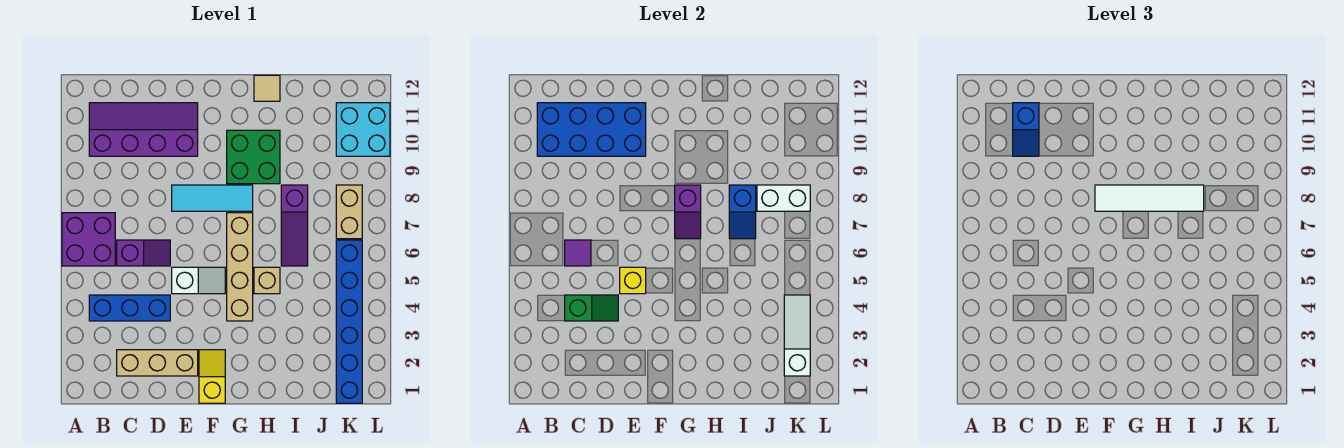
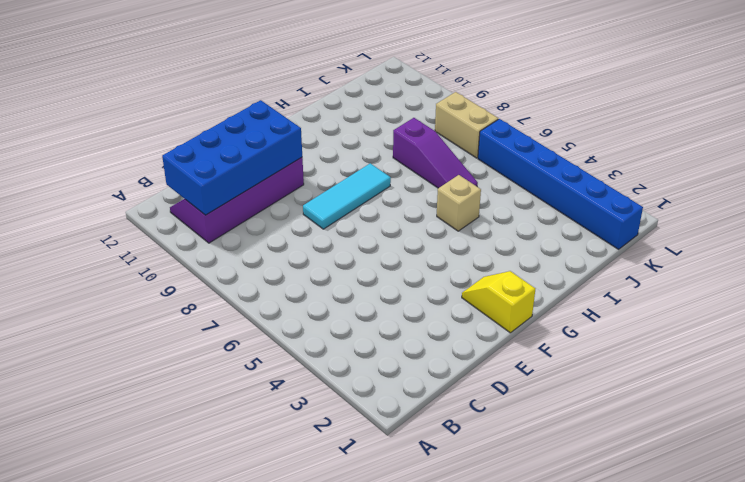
none -> purple brick A6:B7 level 1
none -> blue brick B4:D4 level 1
none -> tan brick C2:E2 level 1

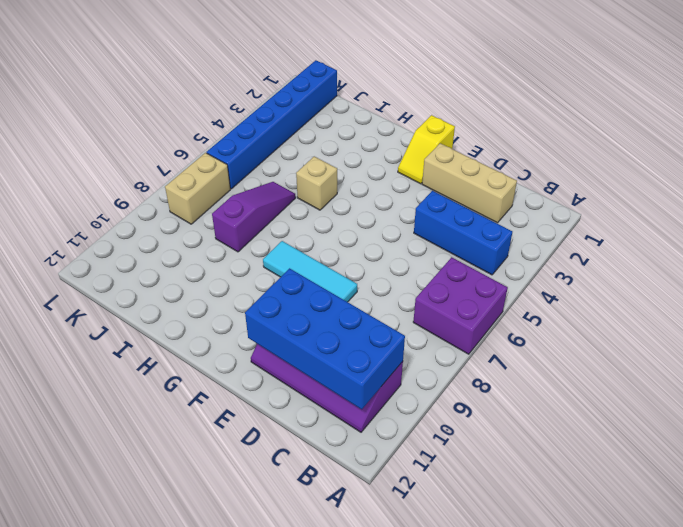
none -> purple slope C6:D6 level 1 top C
none -> white slope E5:F5 level 1 top E
none -> tan brick G4:G7 level 1

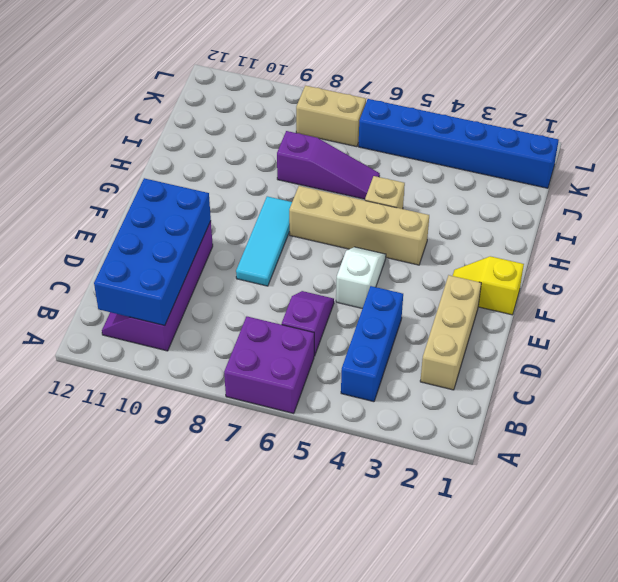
none -> green brick G9:H10 level 1
none -> tan tile H12 level 1
none -> cyan brick K10:L11 level 1

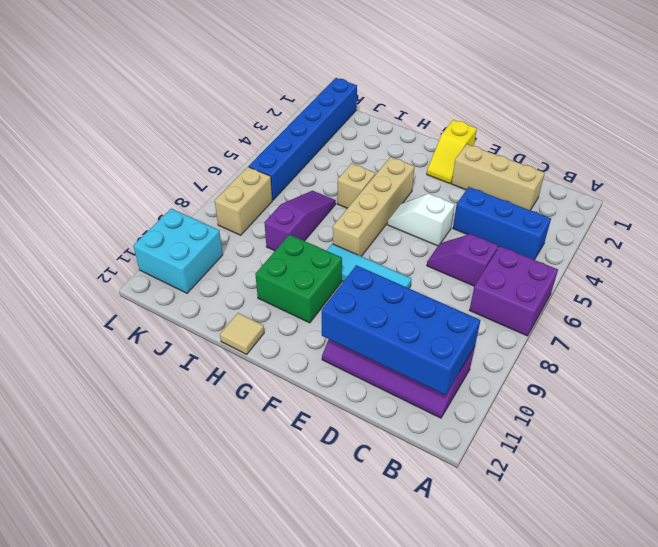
none -> green slope C4:D4 level 2 top C
none -> purple tile C6 level 2
none -> yellow brick E5 level 2

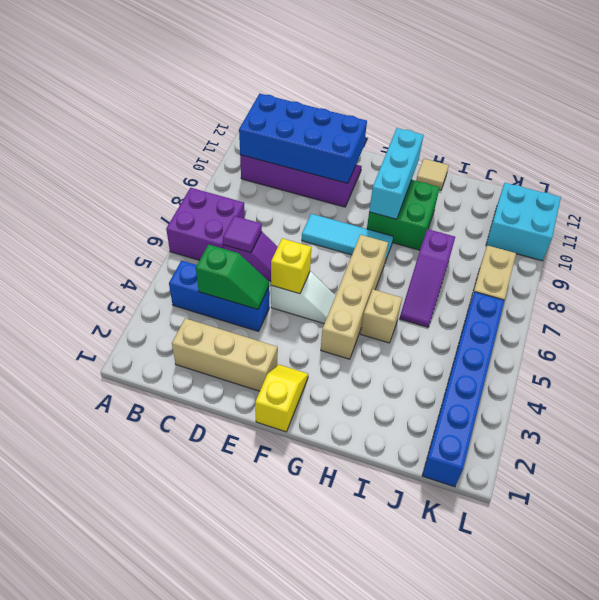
cyan brick G9:G11 level 2 -> none
none -> purple slope G7:G8 level 2 top 8
none -> blue slope I7:I8 level 2 top 8
none -> white brick J8:K8 level 2

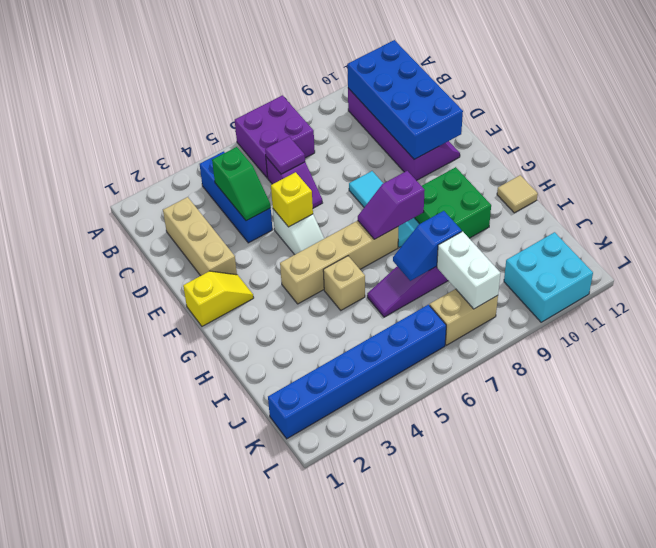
none -> white slope K2:K4 level 2 top 2
none -> blue slope C10:C11 level 3 top 11
none -> white tile F8:I8 level 3

